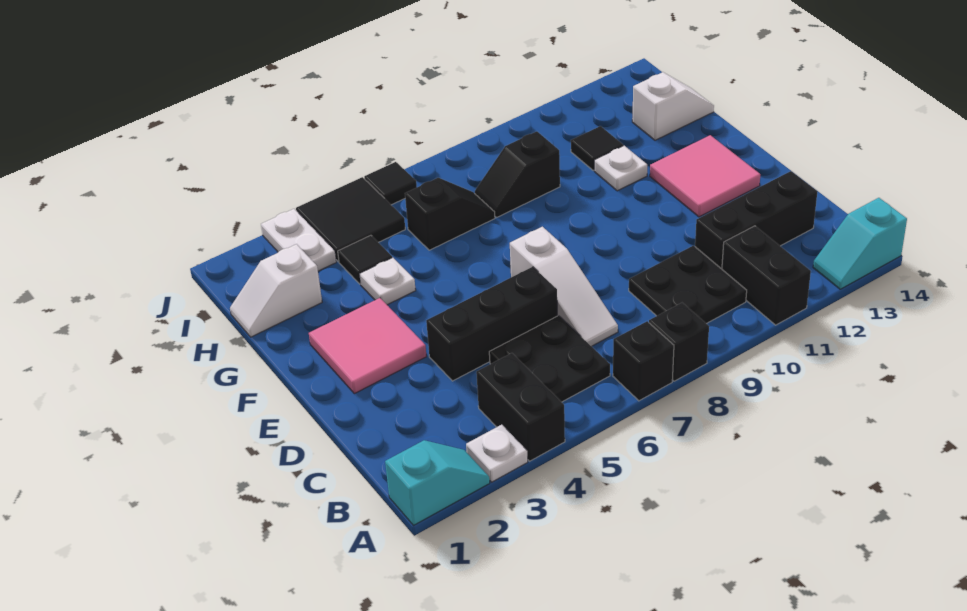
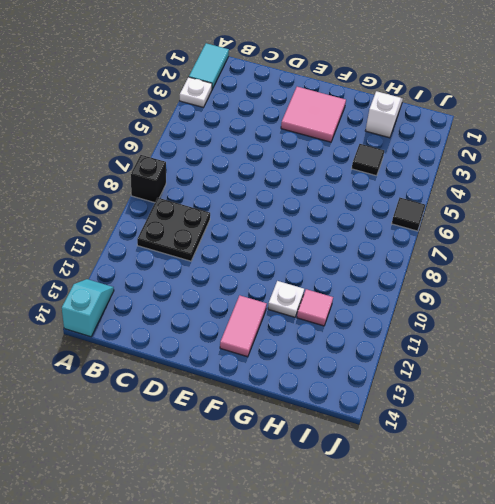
cyan tile A1:A2 level 1 -> cyan slope A1:A2 level 1 top 1
pink tile F12:F13 level 1 -> pink tile E12:F13 level 1
pink tile H11 level 1 -> black tile H11 level 1
none -> black brick A4:B4 level 1
none -> black brick A7 level 1
none -> black brick A11:B11 level 1

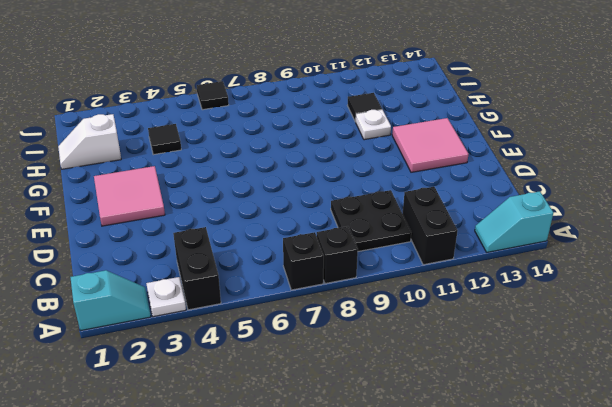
none -> black plate B5:C6 level 1
none -> white slope C7:E7 level 1 top E
none -> black brick C11:C13 level 1

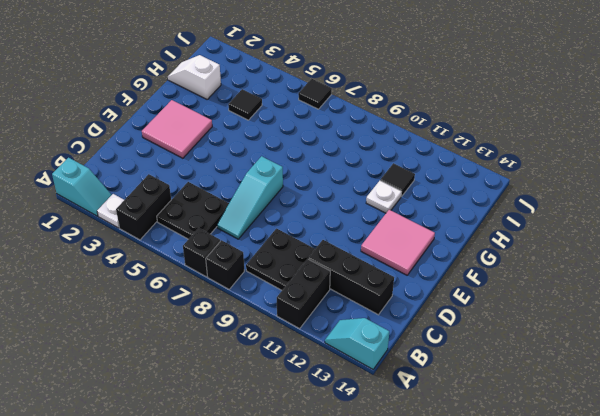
cyan slope C7:E7 level 1 top E -> white slope C7:E7 level 1 top E
none -> black brick D4:D6 level 1
none -> white plate G4 level 1
none -> black slope H6:H7 level 1 top 6

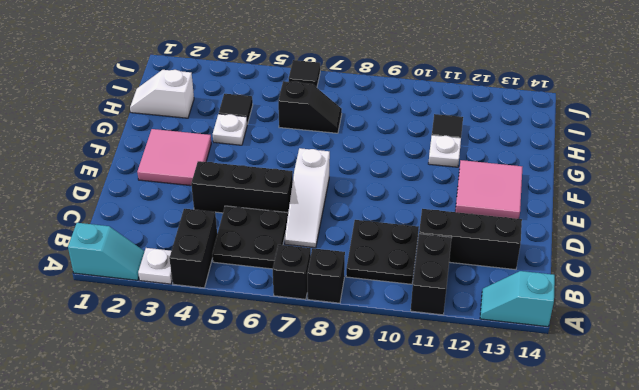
none -> black slope H8:H9 level 1 top 9
none -> white slope H13:H14 level 1 top 13
none -> white plate I3:J3 level 1

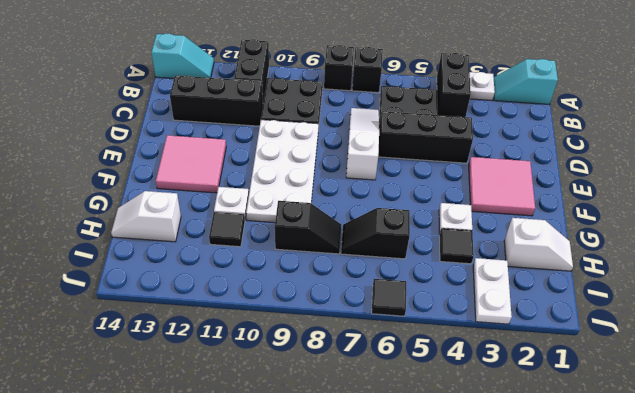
white plate D9:G10 level 1 -> none
none -> black tile I4:J5 level 1

